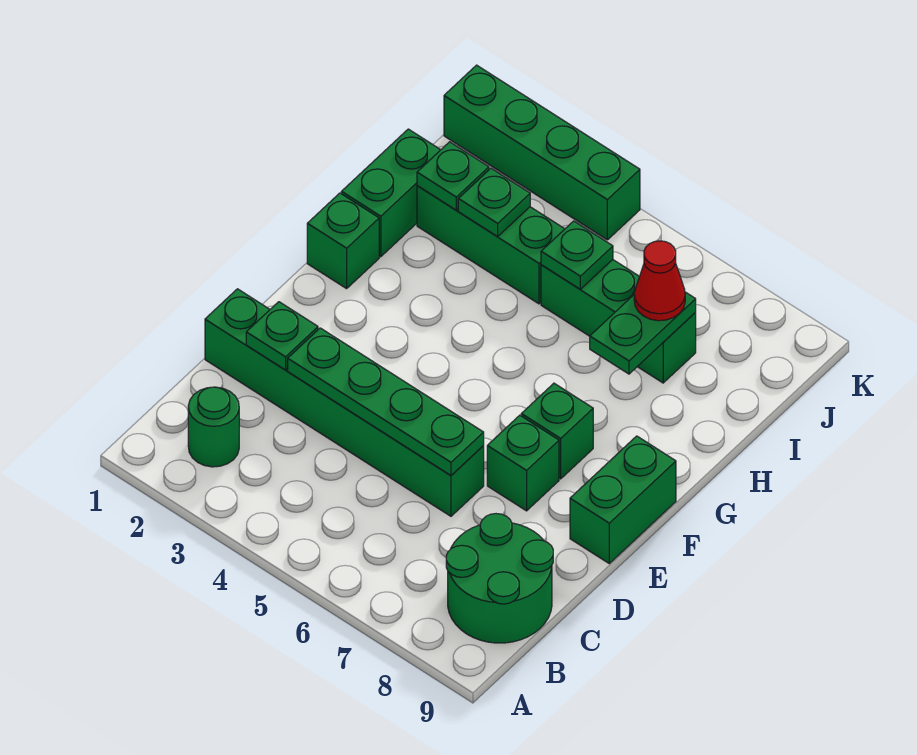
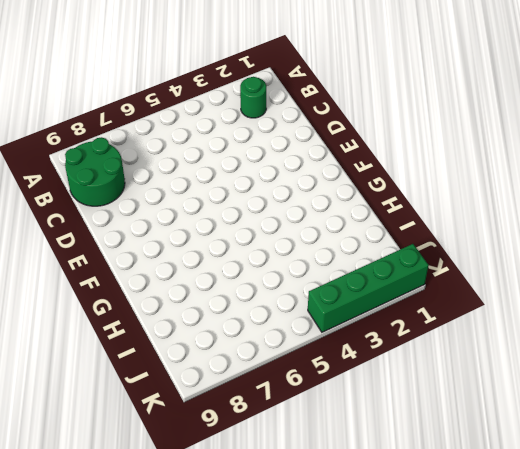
none -> green brick D1:D6 level 1
none -> green brick E7 level 1
none -> green brick E9:F9 level 1

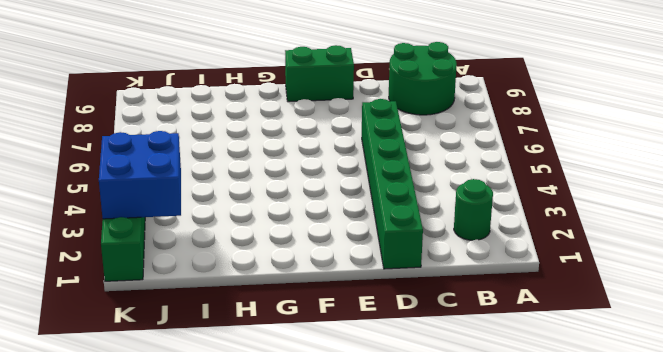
blue brick J2:K3 level 2 -> none
none -> green brick E7 level 1
none -> green brick F7 level 1
none -> green brick G1 level 1

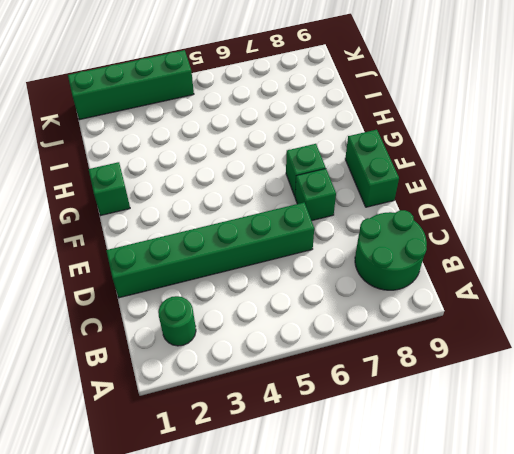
none -> green brick H1:I1 level 1
none -> green brick I2:I4 level 1
none -> green brick I5:I7 level 1

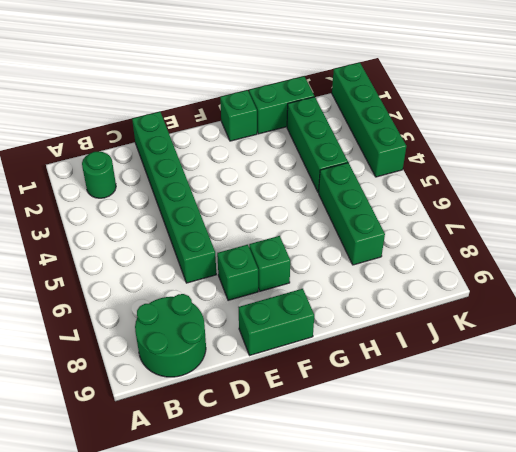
none -> green plate D2 level 2
none -> green plate D3:D6 level 2
none -> green plate H7:I7 level 2

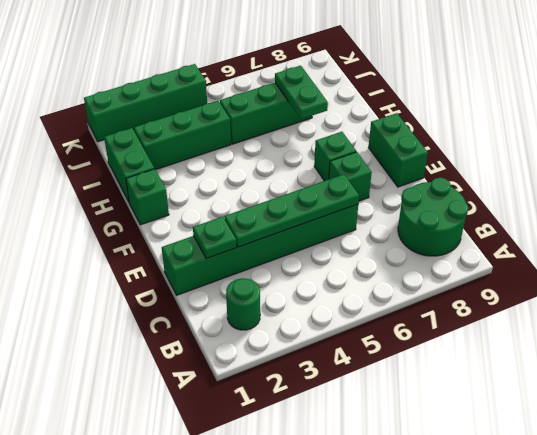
none -> green plate I2 level 2
none -> green plate I3 level 2
none -> green plate I5 level 2

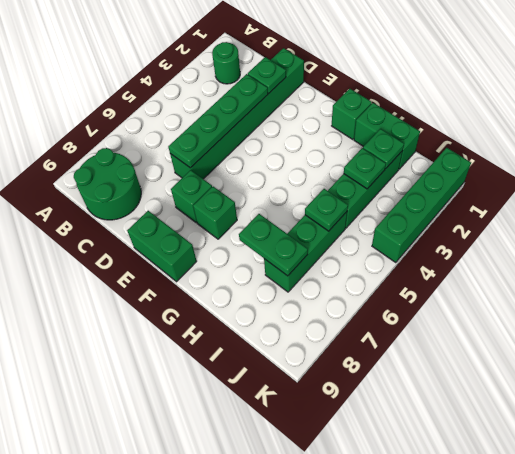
none -> red cone I7 level 3

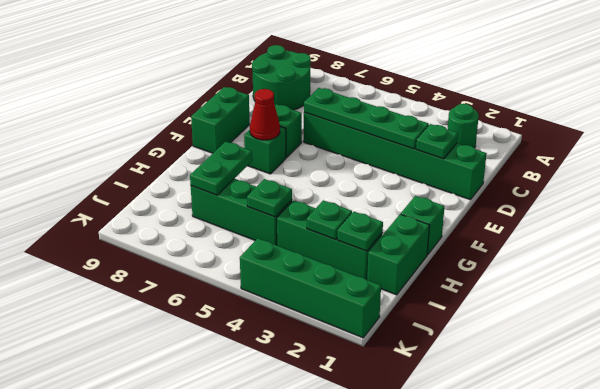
red cone F7 level 2 -> red cone I7 level 3

